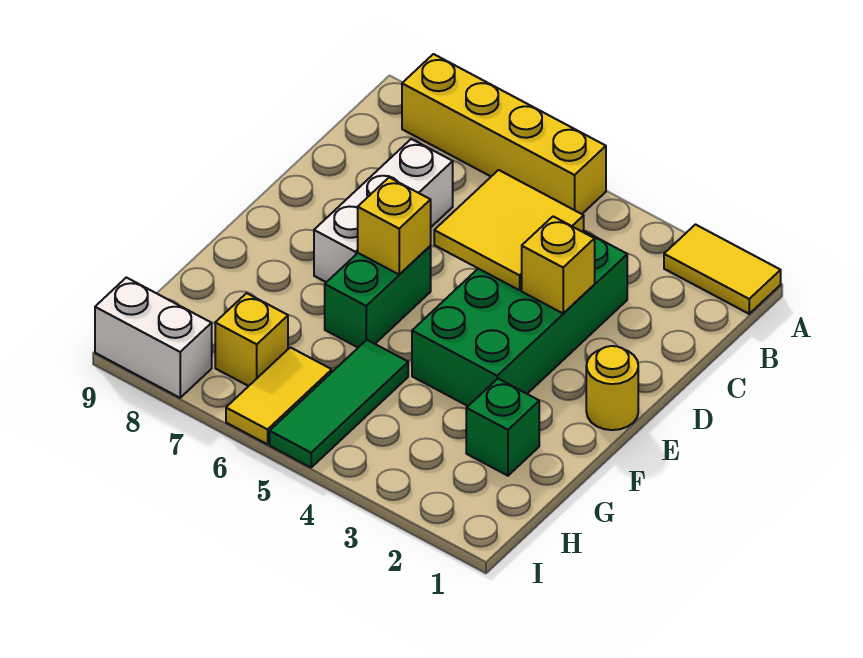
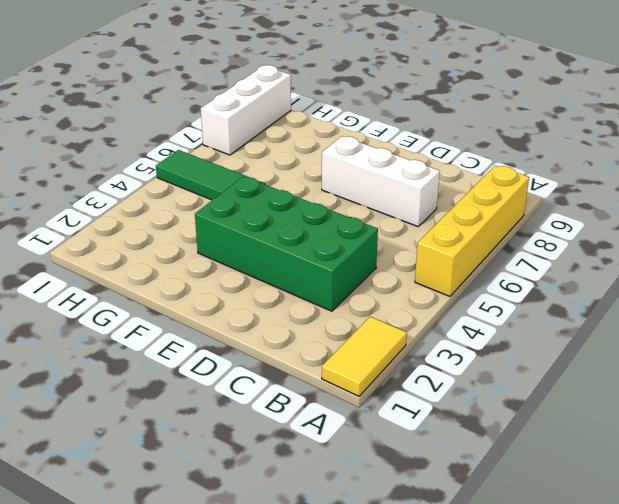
white brick I7:I9 level 1 -> white brick I8:I9 level 1
none -> yellow round brick E1 level 1
none -> green brick E6:F6 level 1
none -> green brick G2 level 1

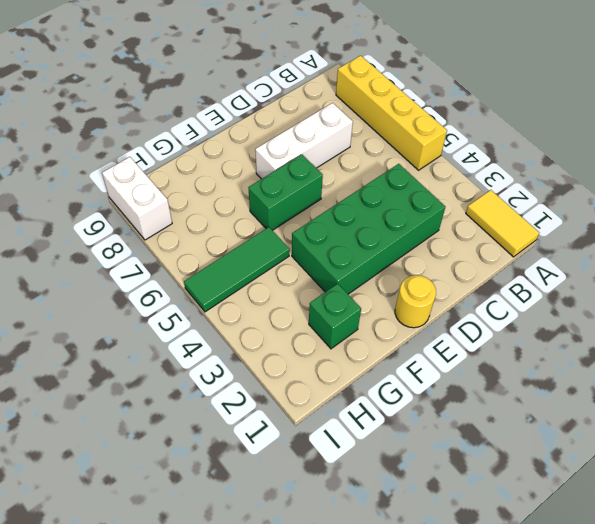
none -> yellow tile H6:I6 level 1
none -> yellow brick H7 level 1
none -> yellow tile C4:D5 level 2

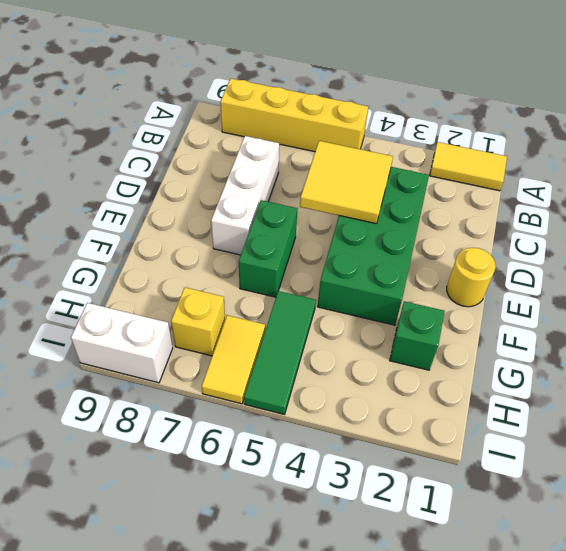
none -> yellow brick D3 level 2
none -> yellow brick E6 level 2

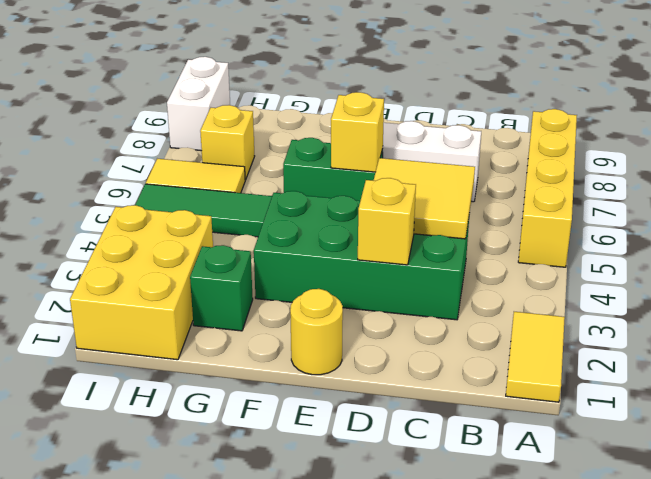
yellow brick H1:I3 level 1 -> none

